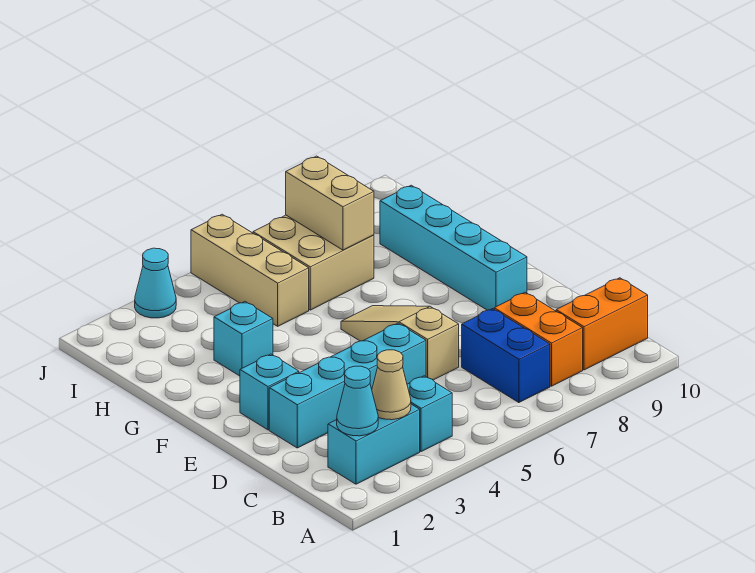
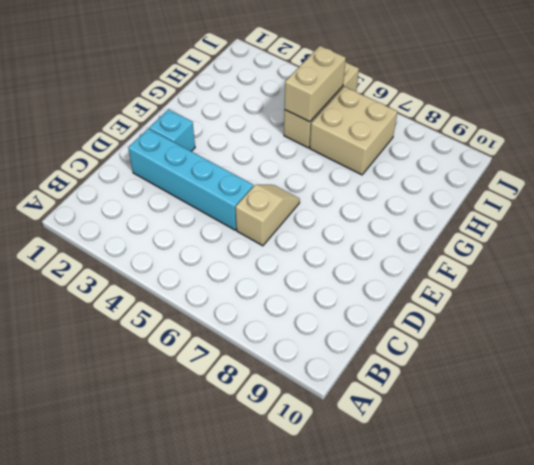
tan slope D6:E6 level 1 top D -> tan slope D6:F6 level 1 top D
tan brick H5:I5 level 2 -> tan brick H7:I7 level 2
none -> cyan brick B2:B3 level 1
none -> cyan brick B4 level 1
none -> blue brick B7:C7 level 1

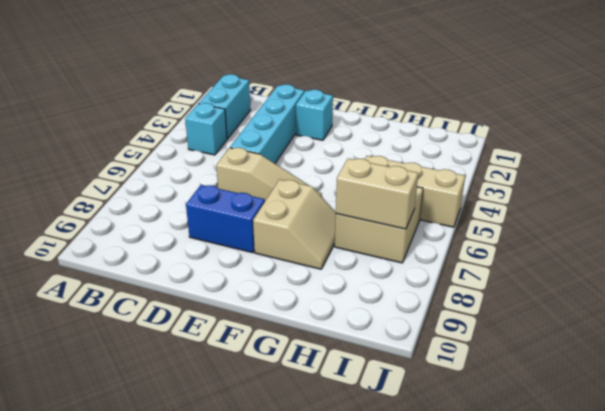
blue brick D8:E8 level 1 -> blue brick B7:C7 level 1
tan slope F7:G8 level 1 top F -> none
none -> orange brick B8:C8 level 1
none -> orange brick B9:B10 level 1
none -> cyan brick E9:H9 level 1

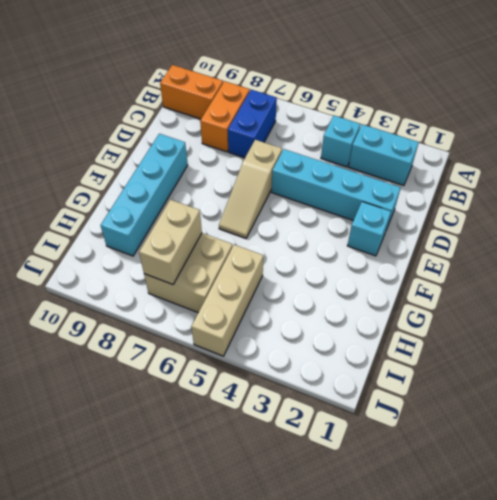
none -> cyan brick G3 level 1
none -> cyan cone J3 level 1
none -> cyan cone B2 level 2

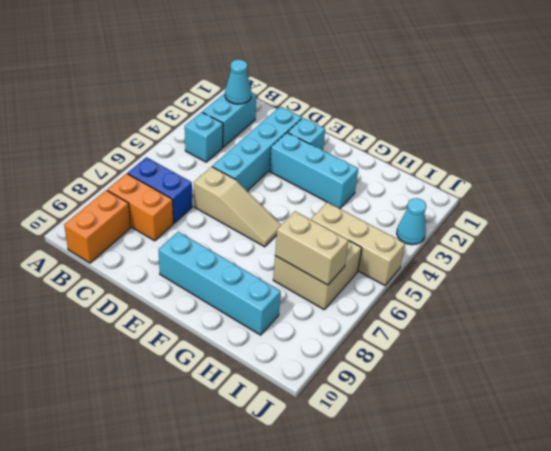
cyan brick E3:G3 level 1 -> cyan brick G3 level 1
none -> tan cone B3 level 2

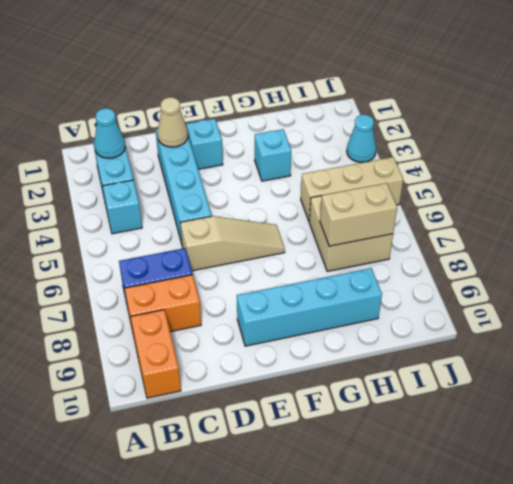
tan cone D2 level 2 -> tan cone B3 level 2

